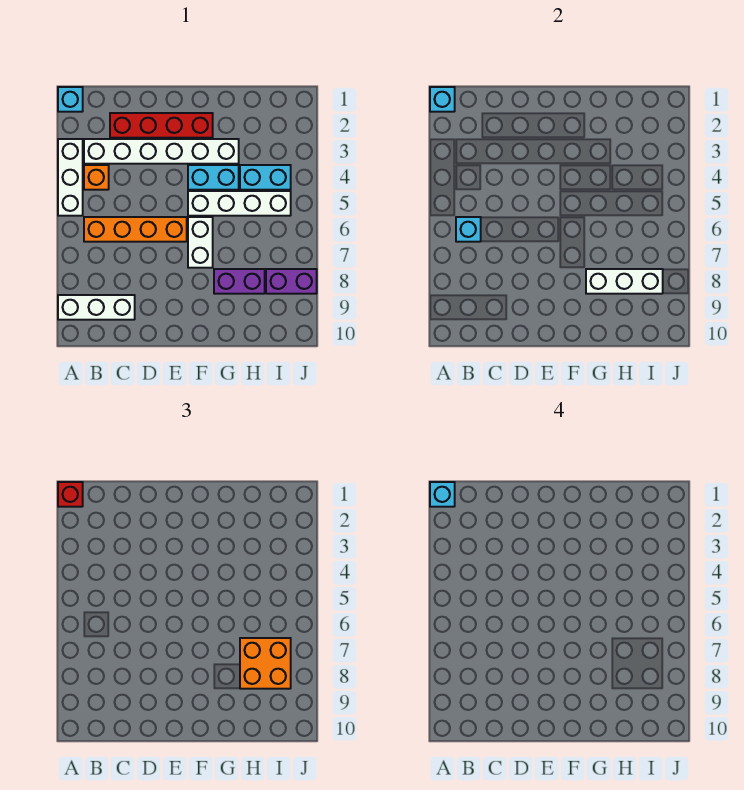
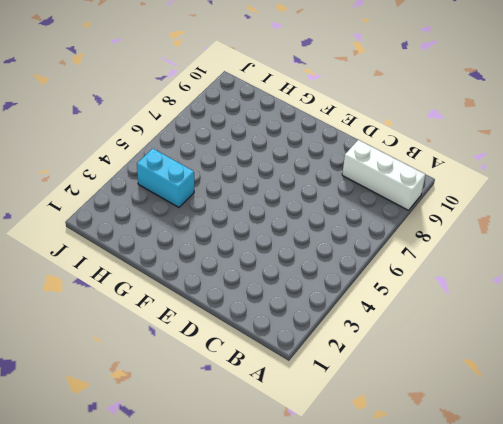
none -> cyan brick A1 level 1
none -> white brick A3:A5 level 1
none -> white brick B3:G3 level 1

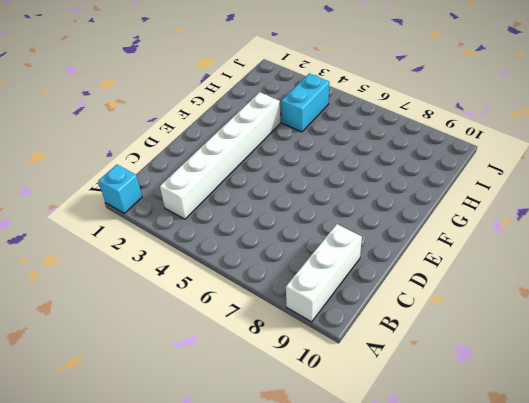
none -> white brick A3:A5 level 1
none -> orange brick B4 level 1
none -> orange brick B6:E6 level 1

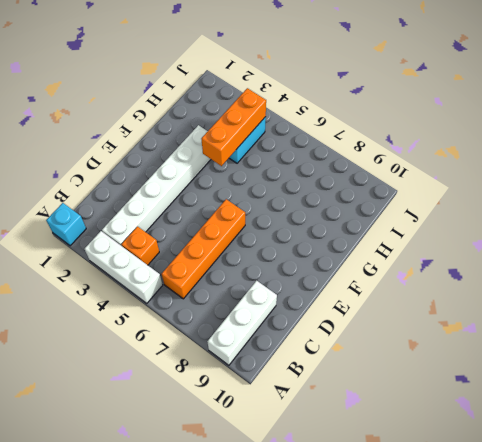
orange brick G4:I4 level 2 -> none
none -> red brick C2:F2 level 1
none -> cyan brick F4:G4 level 1
none -> white brick F5:I5 level 1

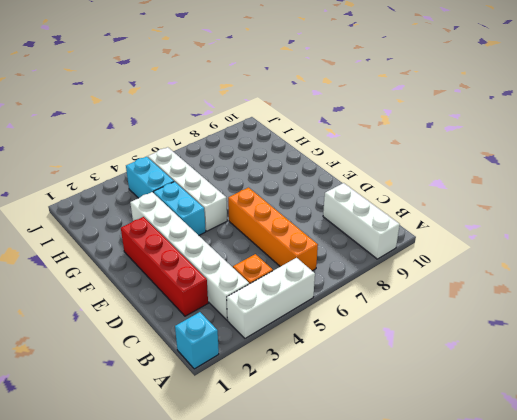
none -> white brick F6:F7 level 1
none -> purple brick G8:H8 level 1
none -> purple brick I8:J8 level 1

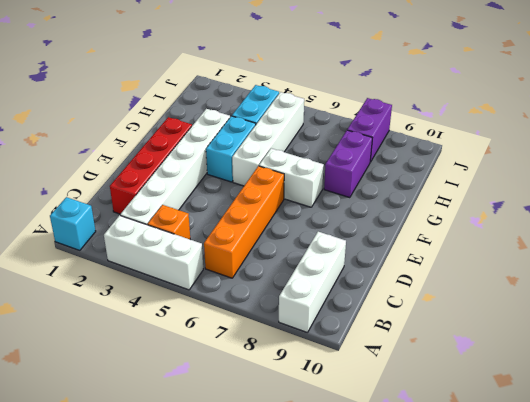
none -> cyan brick A1 level 2
none -> cyan brick B6 level 2
none -> white brick G8:I8 level 2

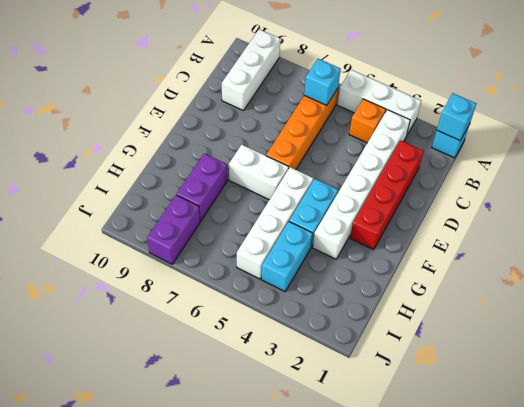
none -> white brick G8:I8 level 2
none -> red brick A1 level 3
none -> orange brick H7:I8 level 3

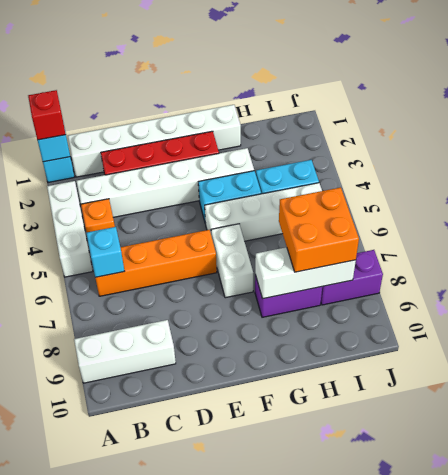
white brick B1:G1 level 1 -> none
none -> cyan brick A1 level 4

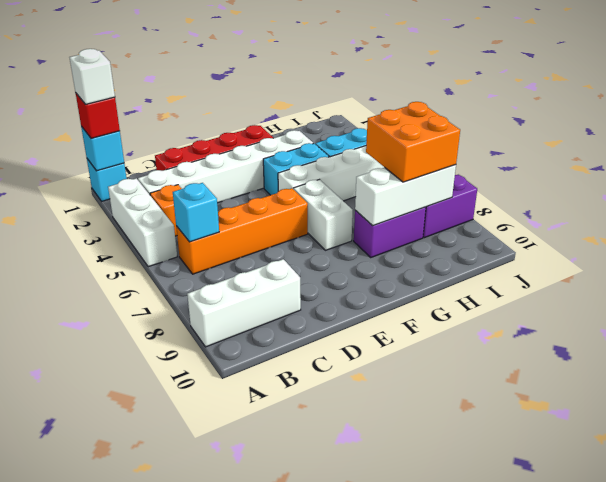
white brick A1 level 4 -> cyan brick A1 level 4

